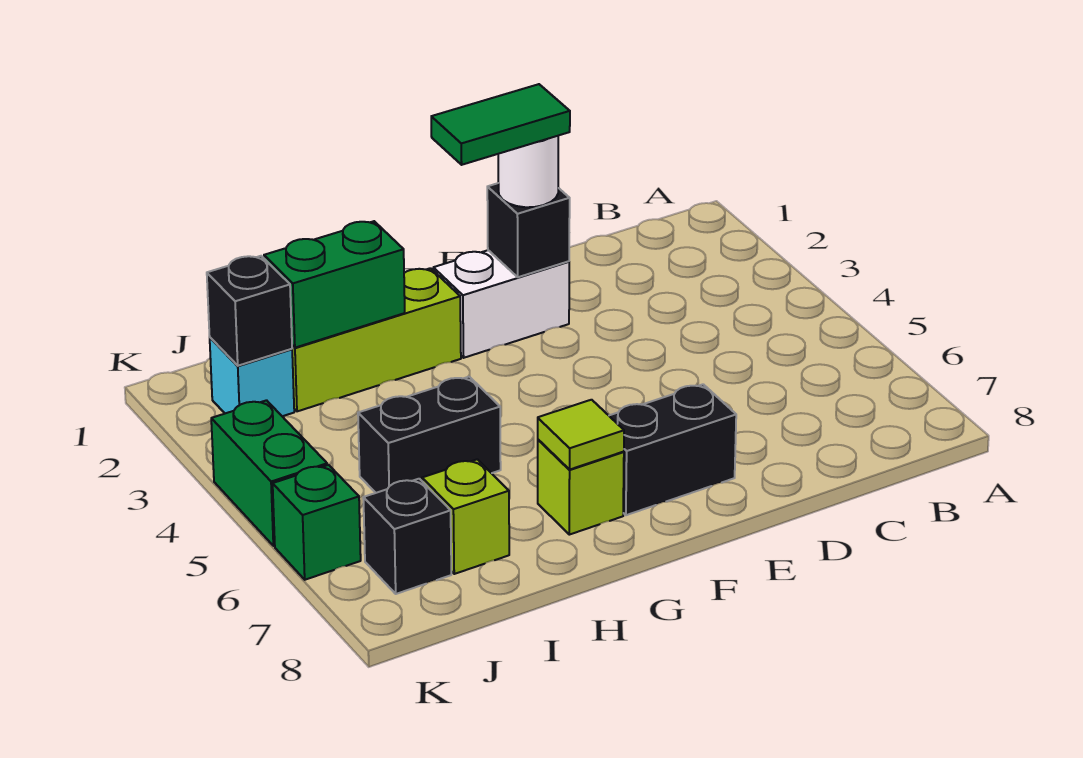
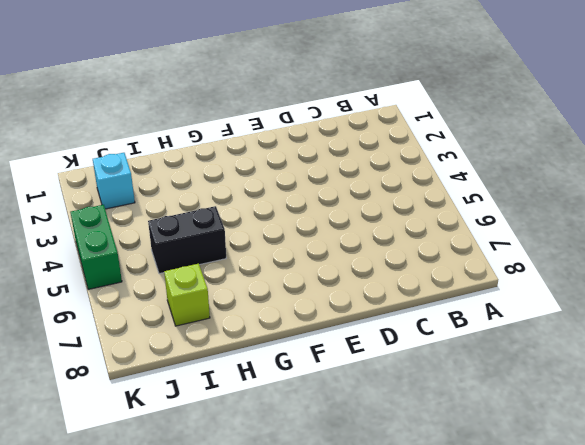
none -> white brick E2:F2 level 1
none -> black brick E7:F7 level 1
none -> lime brick G2:I2 level 1

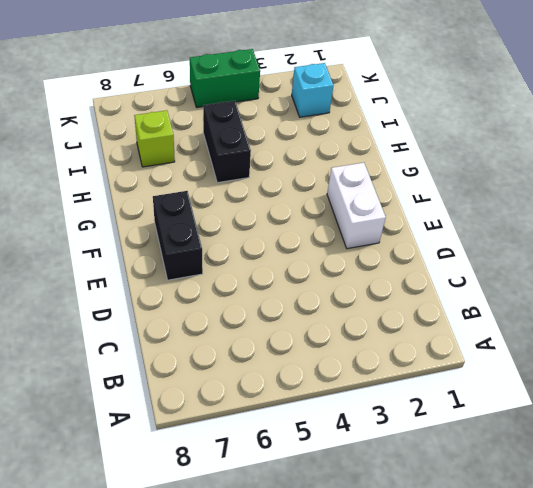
none -> lime brick G2:I2 level 1
none -> lime brick G7 level 1
none -> black brick J7 level 1

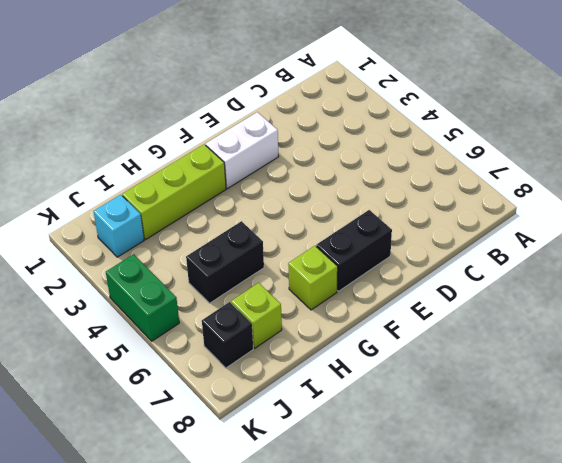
none -> green brick K6 level 1
none -> black brick E2 level 2
none -> lime tile G7 level 2

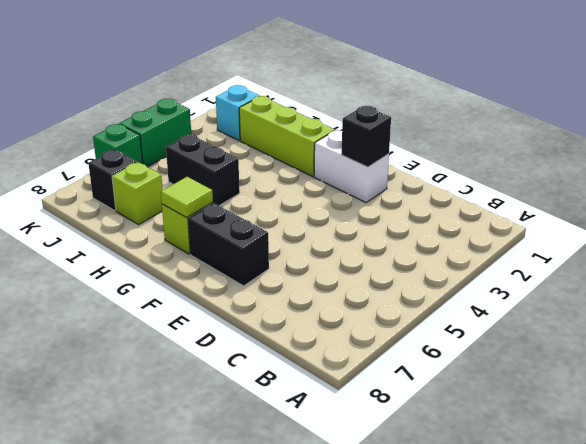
none -> green brick H2:I2 level 2
none -> black brick J2 level 2
none -> white round brick E2 level 3

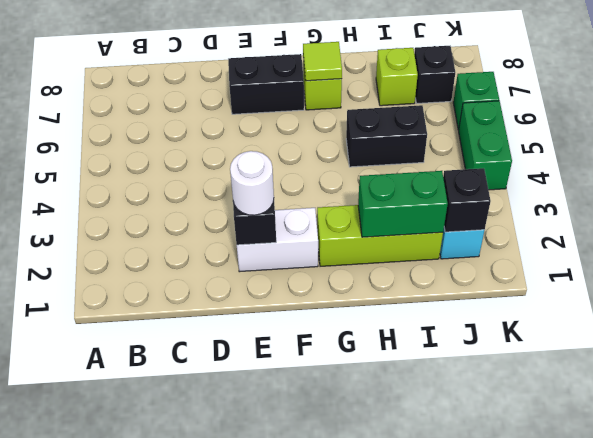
none -> green tile E2:F2 level 4

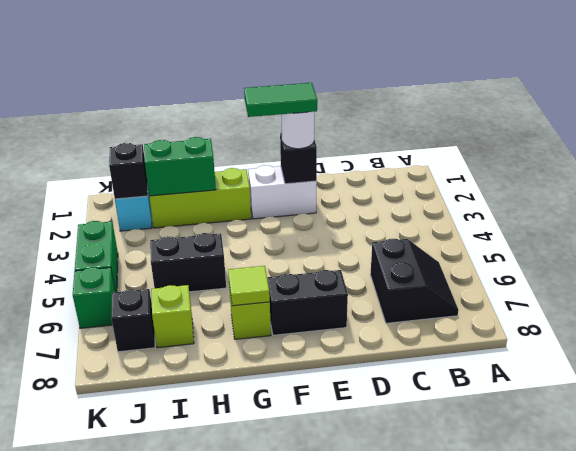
black slope B6:C7 level 1 top C -> none

